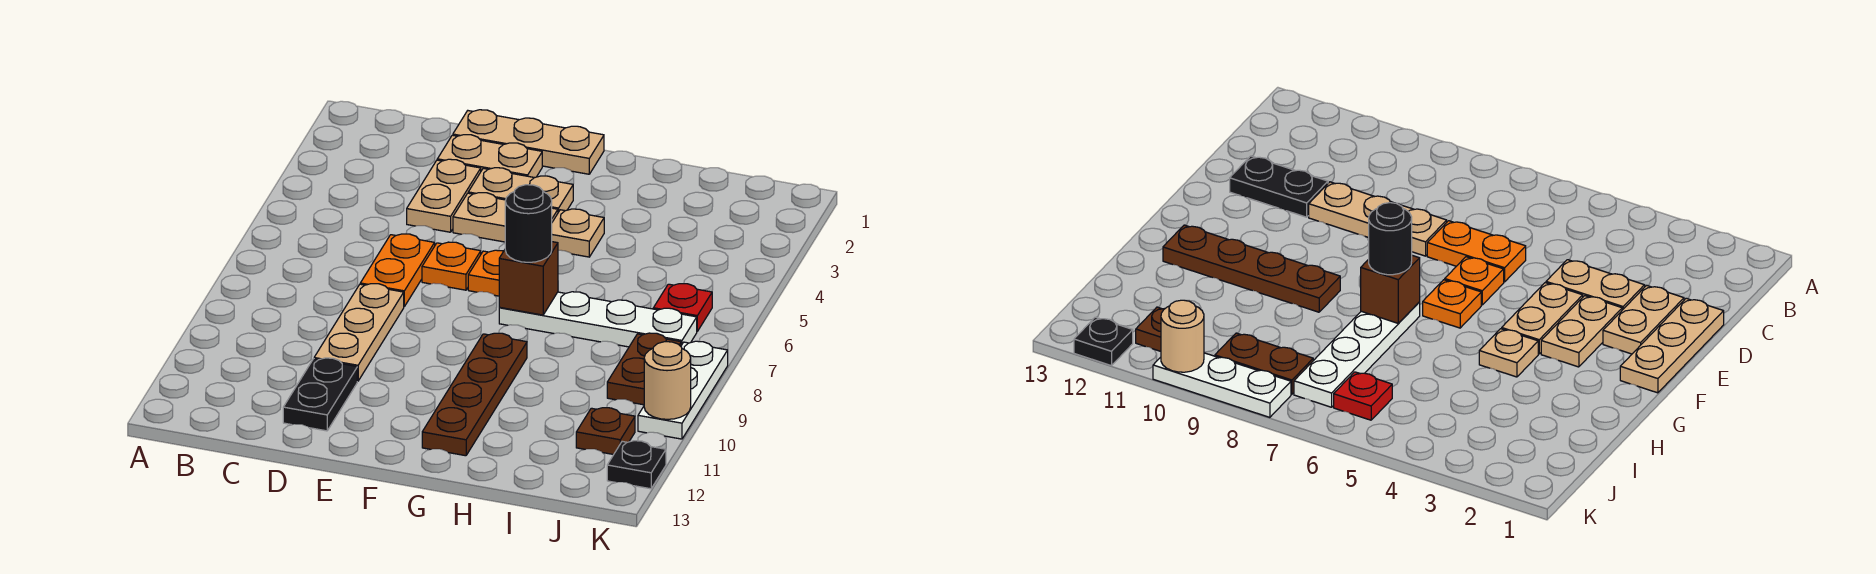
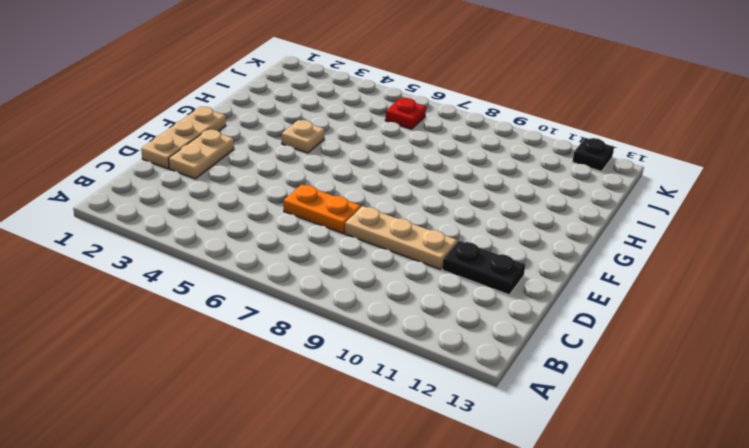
none -> tan plate D3:D4 level 1
none -> tan plate E3:F3 level 1
none -> tan plate E4:F4 level 1

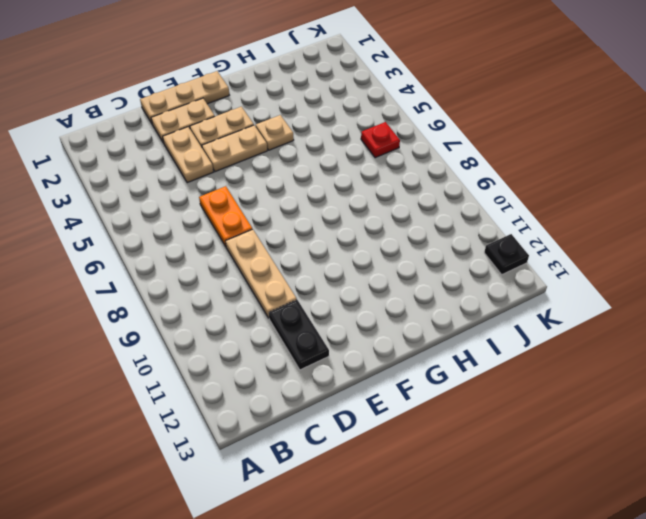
none -> orange plate E6 level 1
none -> orange plate F6 level 1
none -> white plate G7:J7 level 1

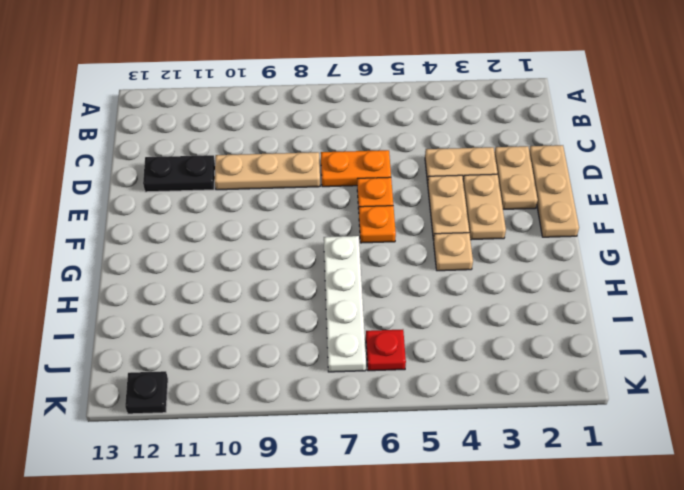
none -> brown plate G9:G12 level 1
none -> brown plate J8:J9 level 1
none -> brown plate J11 level 1

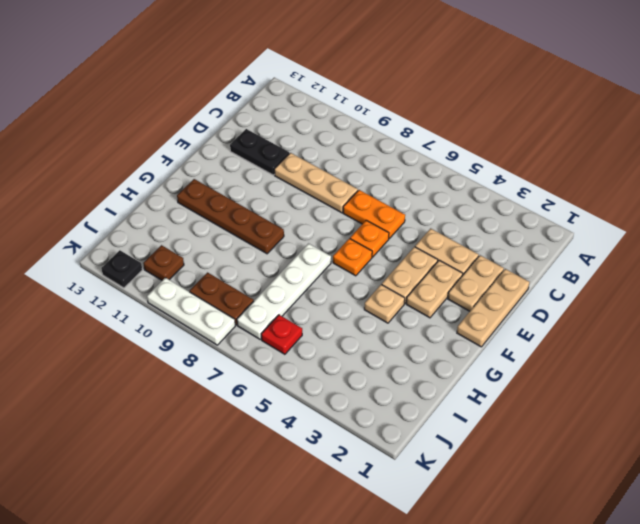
none -> brown brick G7 level 2
none -> tan round brick K10 level 2
none -> black round brick G7 level 3

